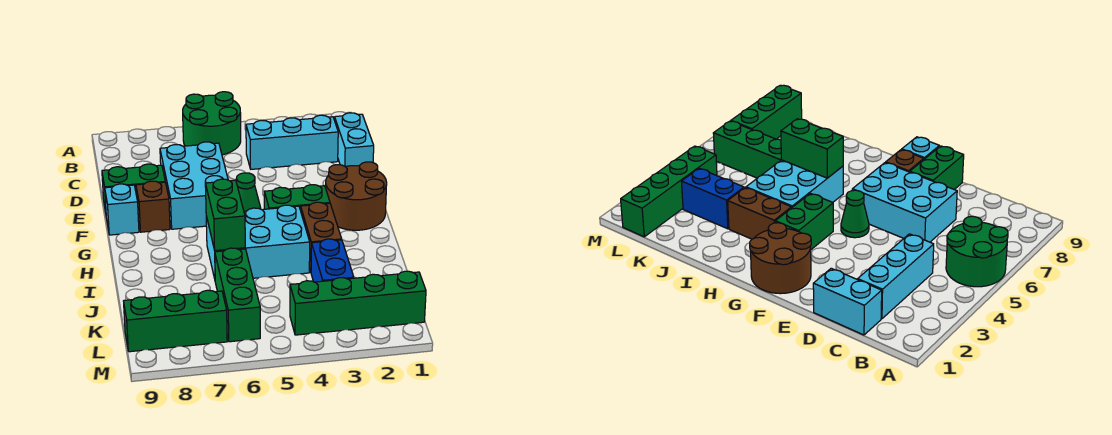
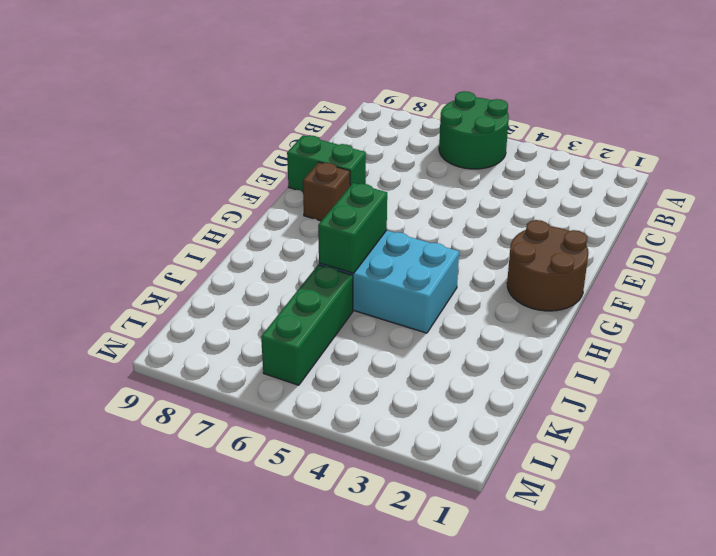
none -> cyan brick C1:D1 level 1
none -> cyan brick C2:C4 level 1
none -> cyan brick D6:F7 level 1

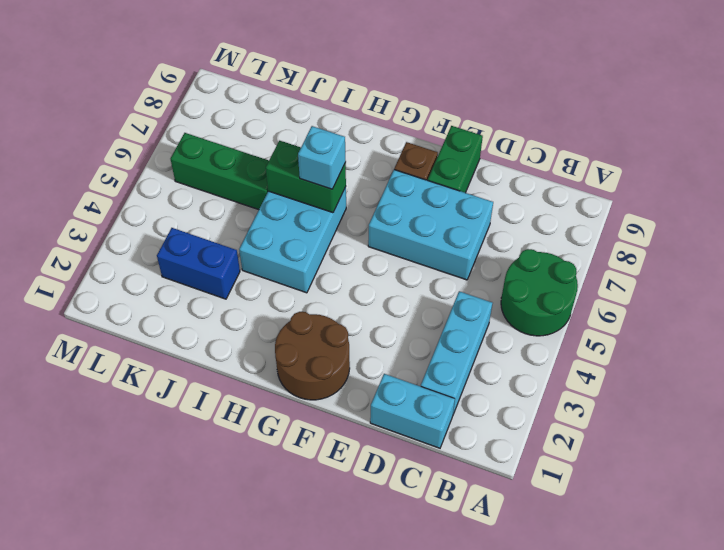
cyan brick H6 level 3 -> cyan brick F9 level 1
none -> green cone F5 level 1
none -> green brick G3:G4 level 1
none -> brown brick H3:I3 level 1

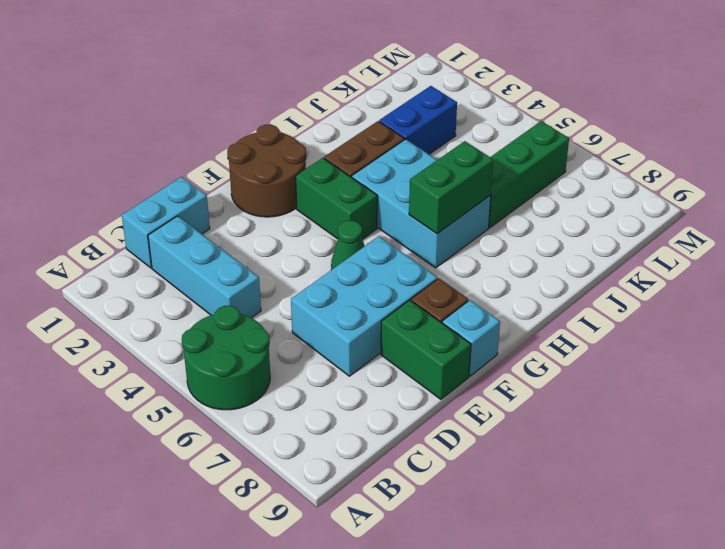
none -> green brick L1:L4 level 1
none -> green brick L7:L9 level 1

